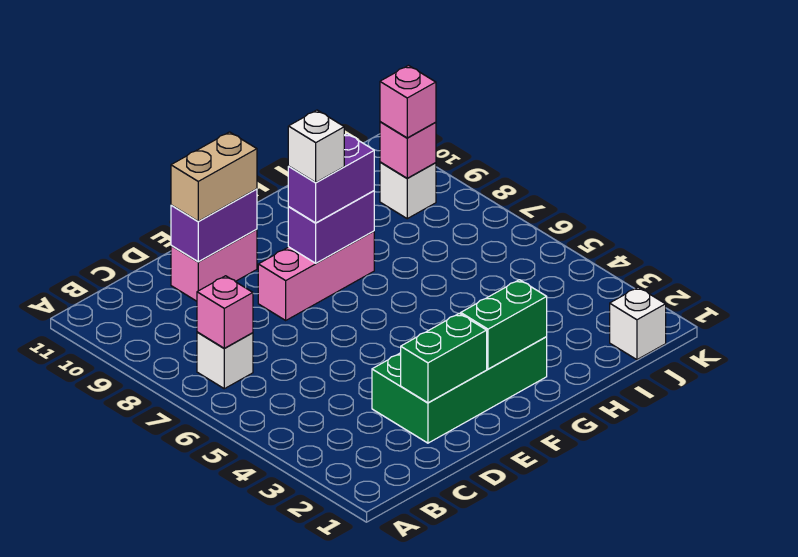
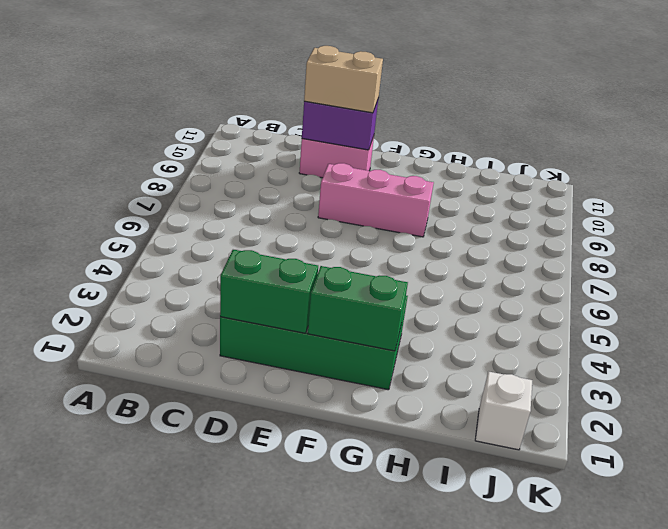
none -> white brick B7 level 1
none -> white brick J9 level 1
none -> pink brick B7 level 2

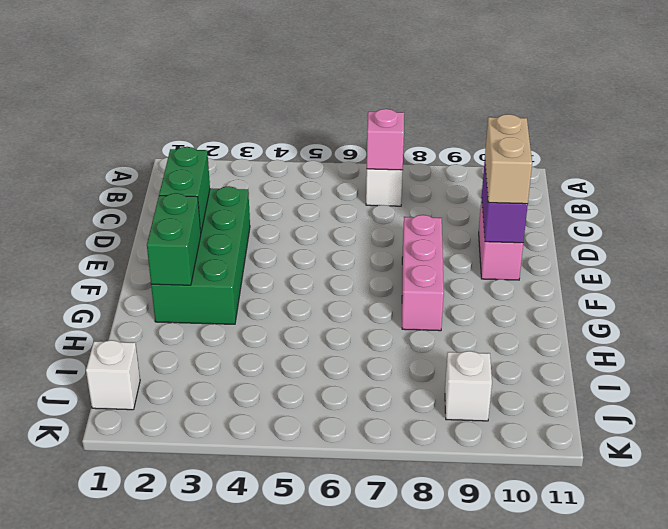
none -> purple brick F8:G8 level 2
none -> pink brick J9 level 2
none -> purple brick F8:G8 level 3

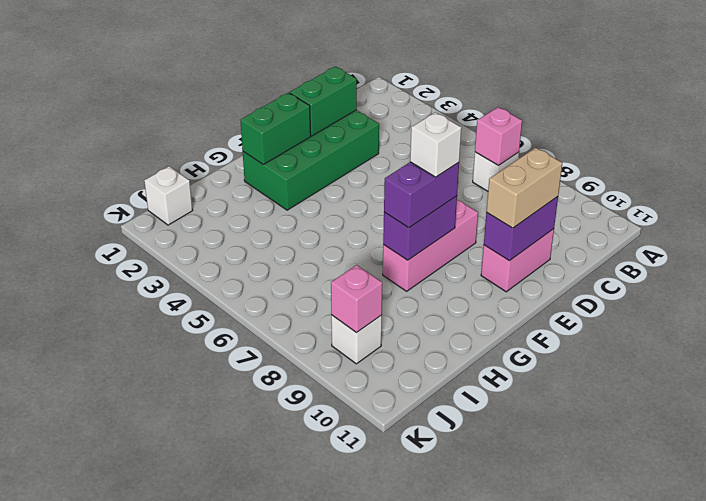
none -> pink brick J9 level 3

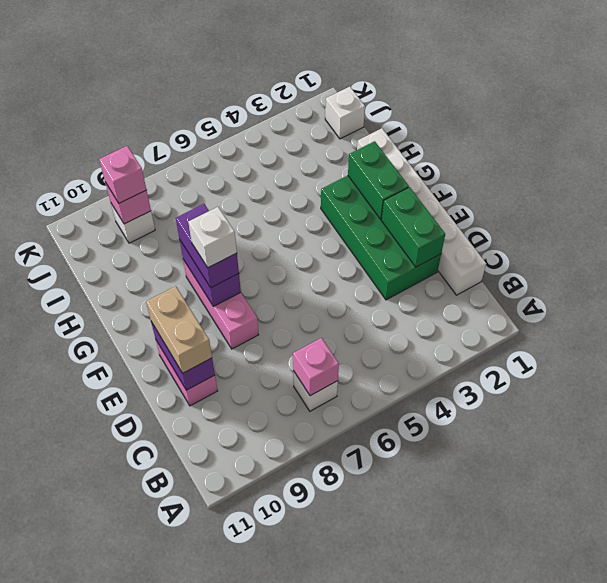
white brick C1:H1 level 1 -> none

